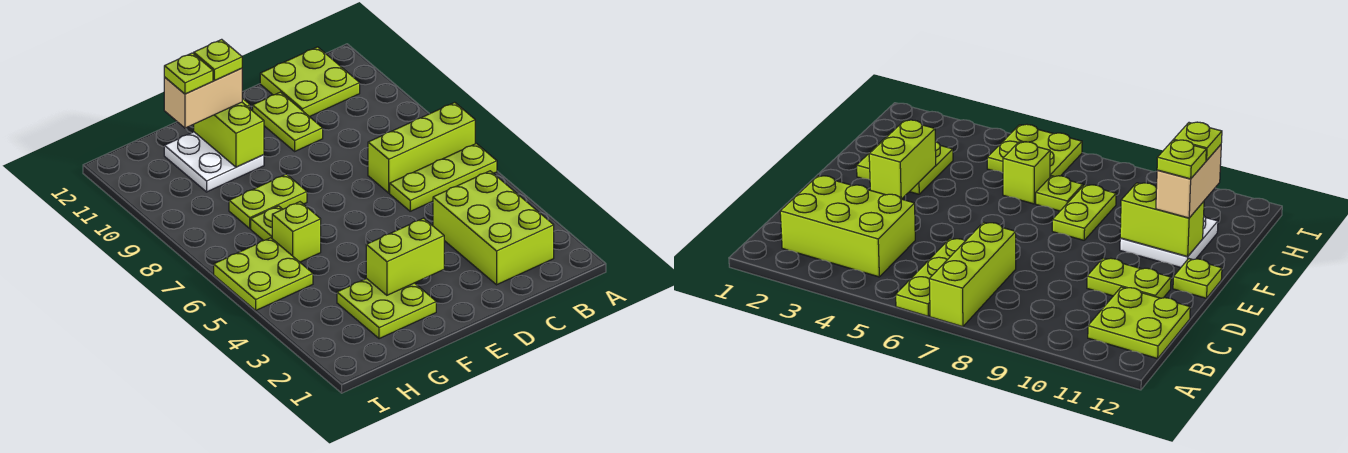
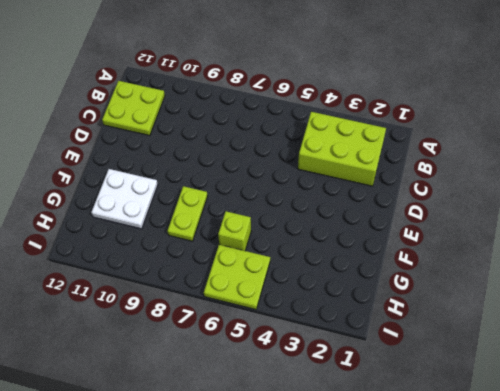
none -> lime plate A6:C6 level 1
none -> lime brick A7:C7 level 1
none -> lime plate D10:D11 level 1

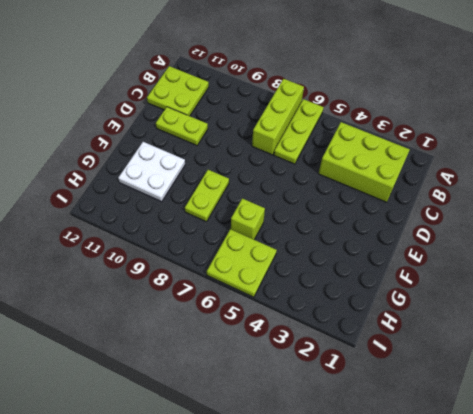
none -> lime plate E12 level 1
none -> lime plate F2:G3 level 1
none -> lime plate G7 level 1

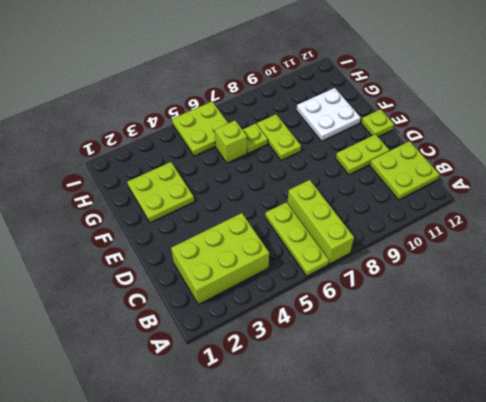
none -> lime brick E3:F3 level 2
none -> lime brick F10:F11 level 2
none -> tan brick F11:G11 level 3

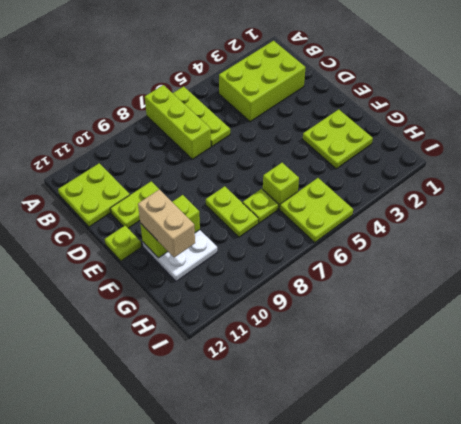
none -> lime brick E3:F3 level 2
none -> lime plate F11 level 4
none -> lime plate G11 level 4

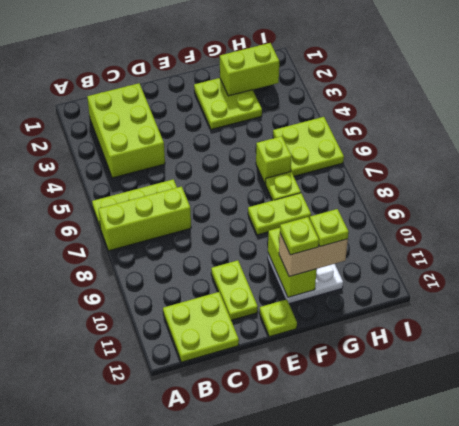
lime brick G2:H2 level 2 -> lime brick E3:F3 level 2

